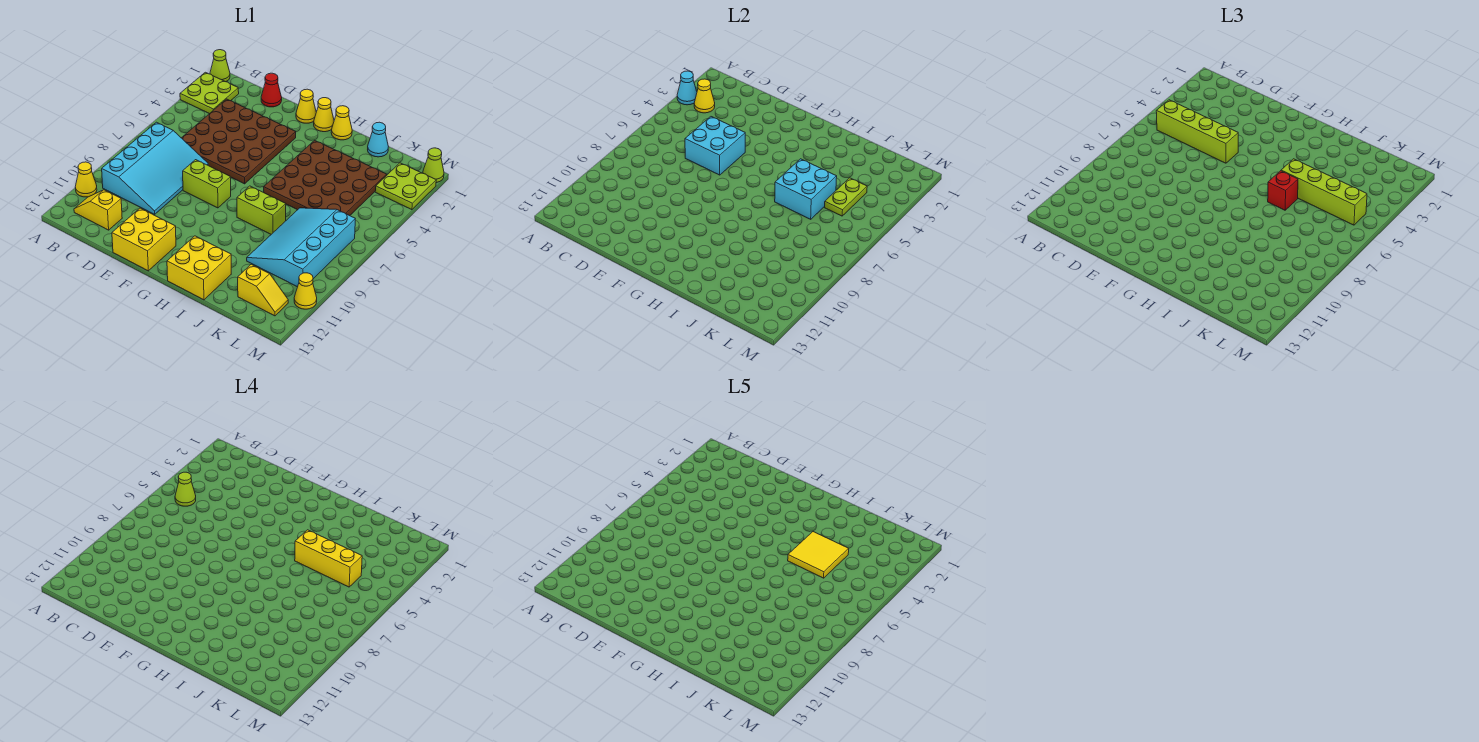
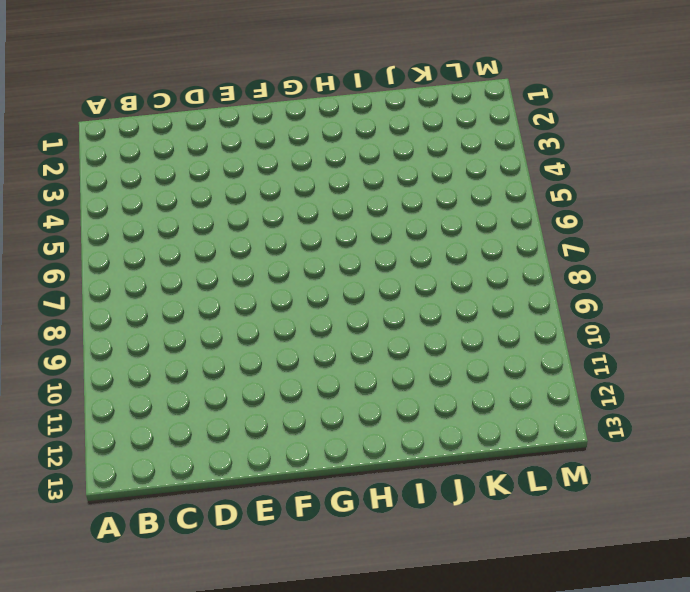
none -> lime cone A1 level 1
none -> lime plate A2:B3 level 1
none -> yellow cone A11 level 1
none -> cyan slope B7:D10 level 1 top B

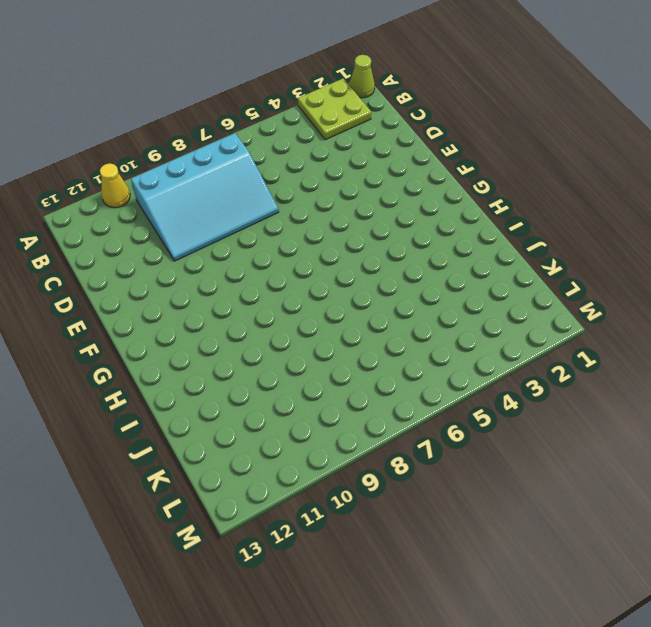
none -> yellow slope B12:C12 level 1 top C
none -> brown plate C3:F6 level 1
none -> red cone D1 level 1
none -> lime brick E8:F8 level 1

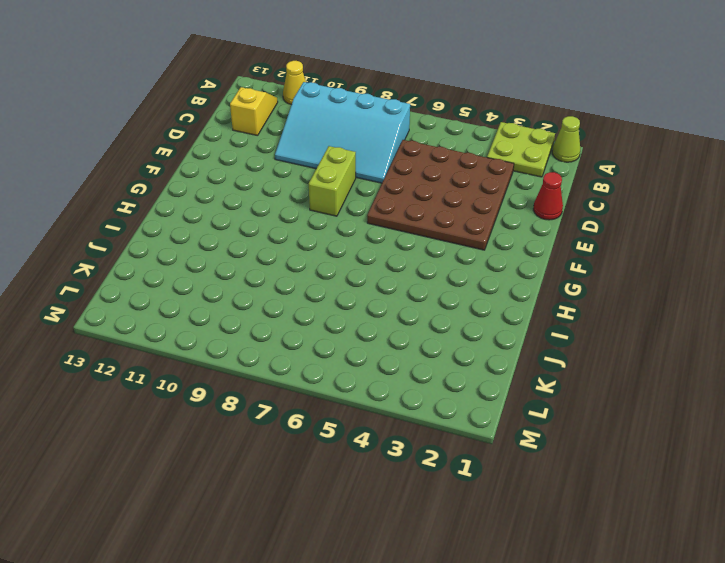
none -> yellow brick E12:F13 level 1
none -> yellow cone F1 level 1
none -> yellow cone G1 level 1
none -> yellow cone H1 level 1

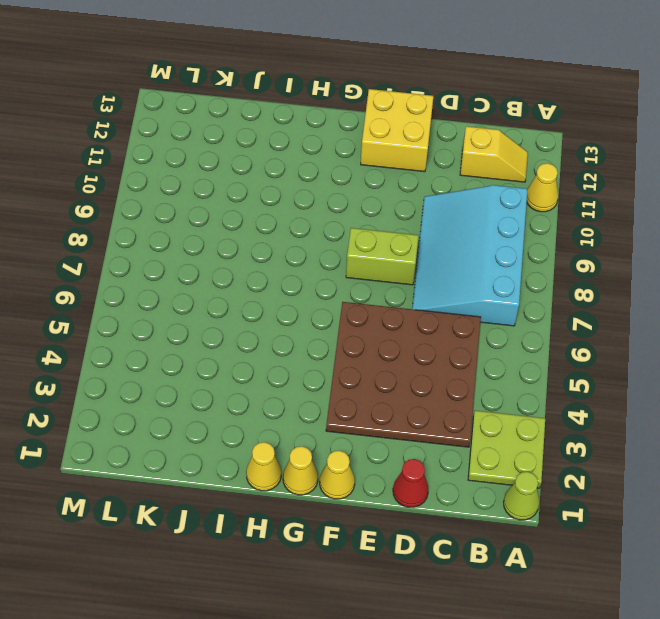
none -> brown plate H3:K6 level 1
none -> lime brick H8:I8 level 1
none -> yellow brick H12:I13 level 1
none -> cyan cone J1 level 1

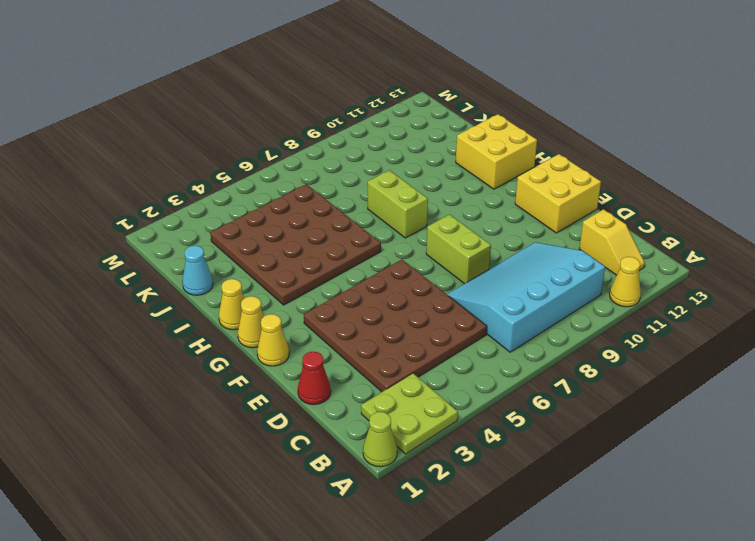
none -> cyan slope J7:L10 level 1 top L
none -> yellow slope K12:L12 level 1 top K
none -> lime plate L2:M3 level 1
none -> lime cone M1 level 1

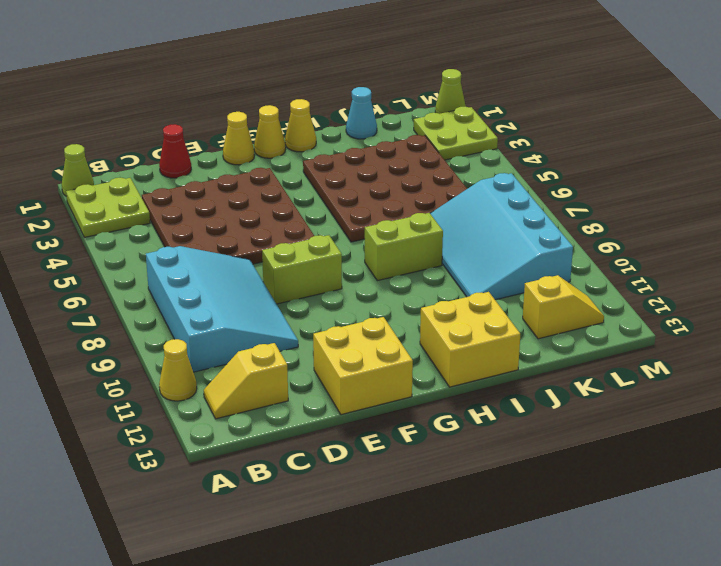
none -> yellow cone M11 level 1
none -> cyan cone A3 level 2
none -> yellow cone B3 level 2
none -> cyan brick D5:E6 level 2

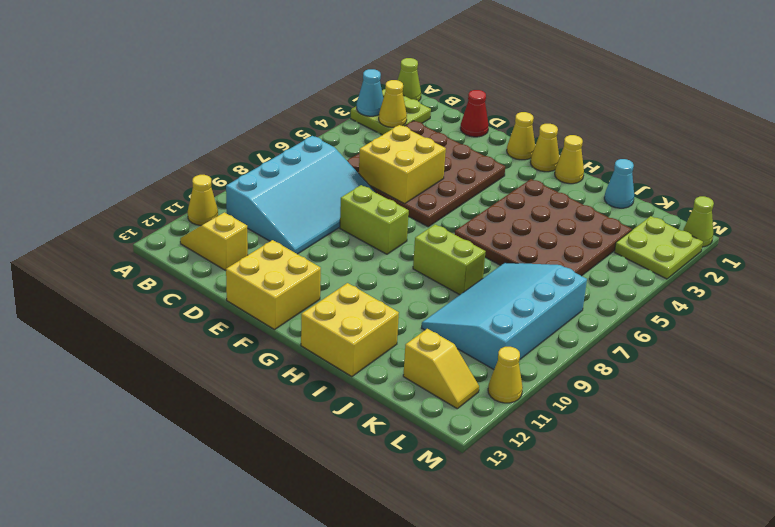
yellow brick D5:E6 level 2 -> cyan brick D5:E6 level 2
none -> cyan brick I5:J6 level 2
none -> lime plate K4:K5 level 2
none -> lime brick B5:E5 level 3
none -> lime brick I5:L5 level 3

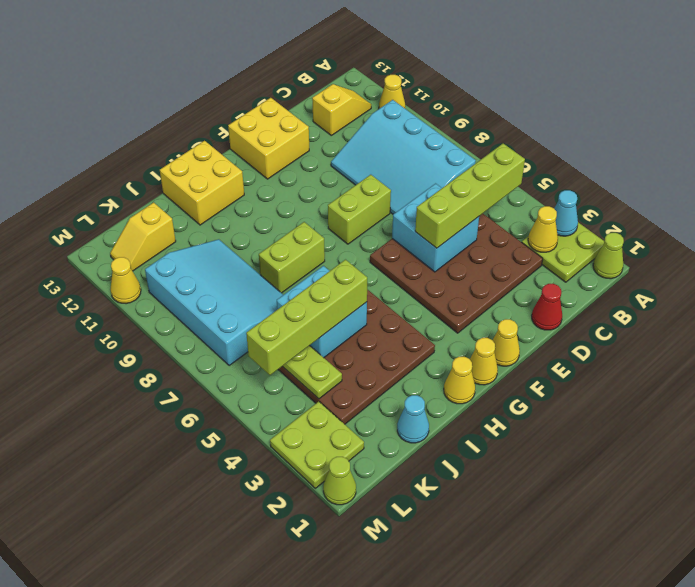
none -> red brick I6 level 3
none -> lime cone B5 level 4
none -> yellow brick I5:K5 level 4
none -> yellow tile I4:J5 level 5

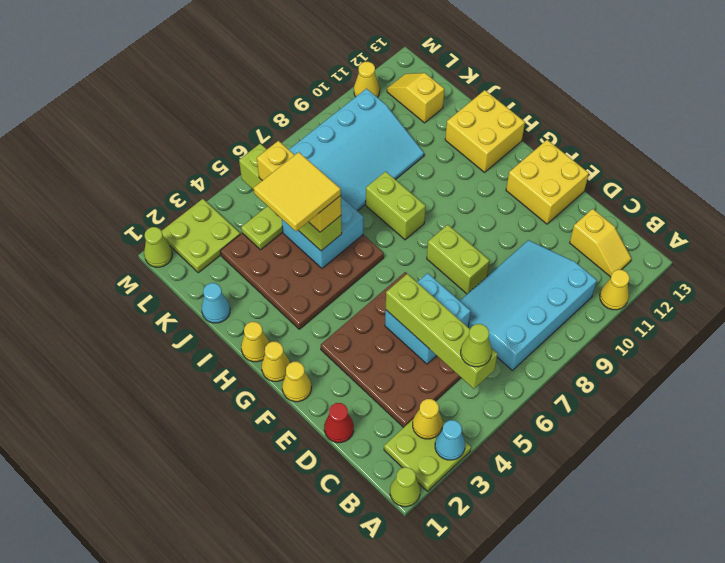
none -> red brick I6 level 3

